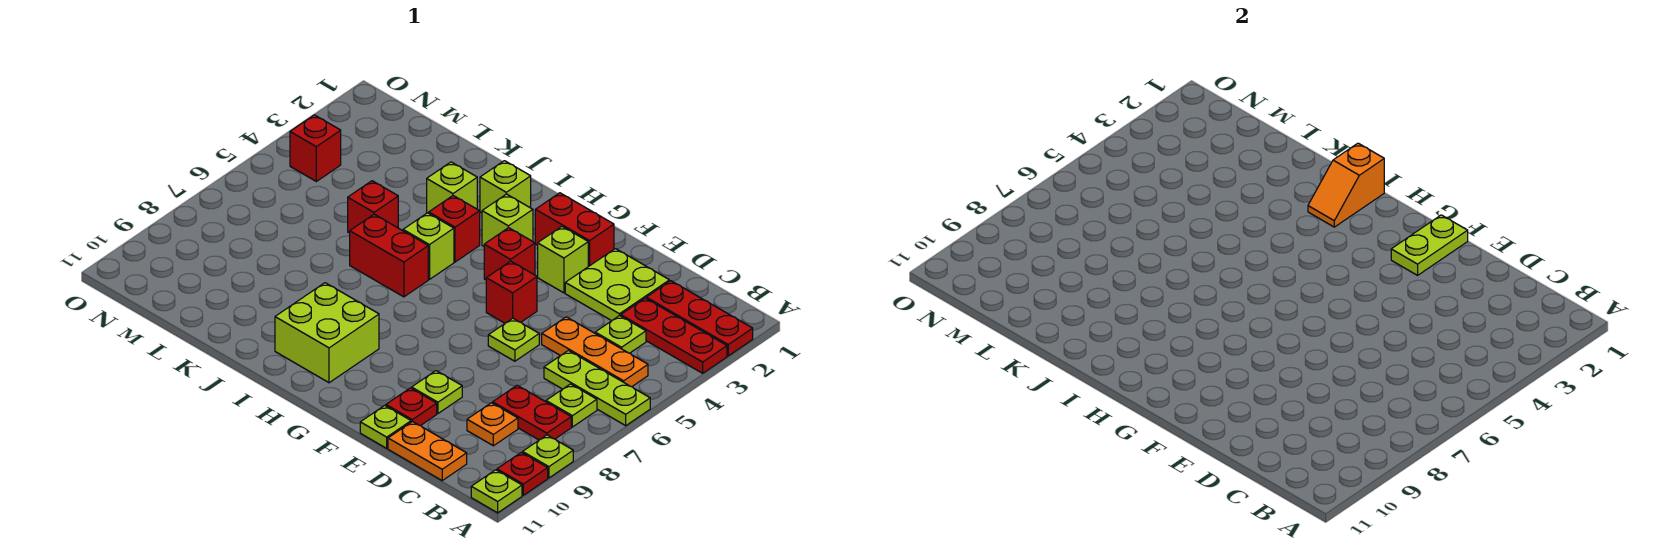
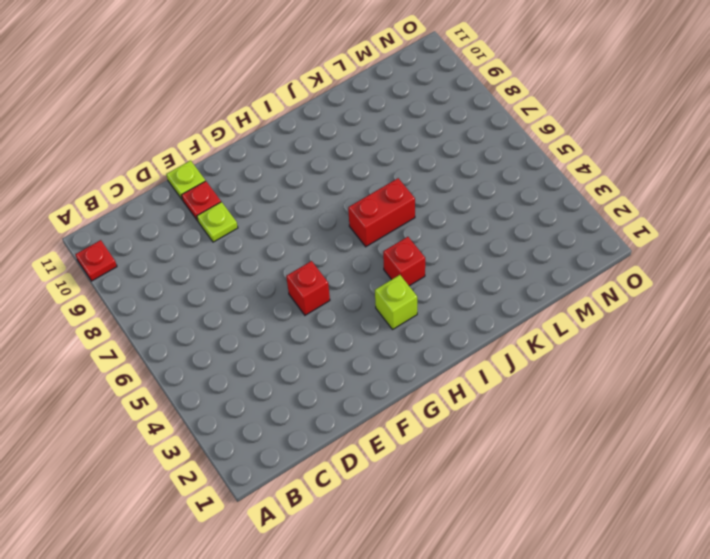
none -> red plate A2:C2 level 1
none -> red plate A3:C3 level 1
none -> lime plate A6:C6 level 1
none -> lime plate A9 level 1

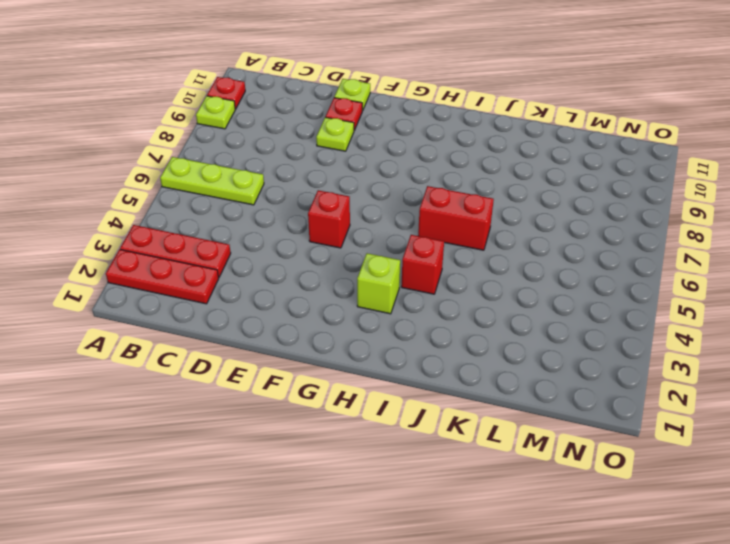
none -> lime plate A11 level 1
none -> orange plate B5:D5 level 1
none -> lime plate B7 level 1
none -> red plate B8:C8 level 1

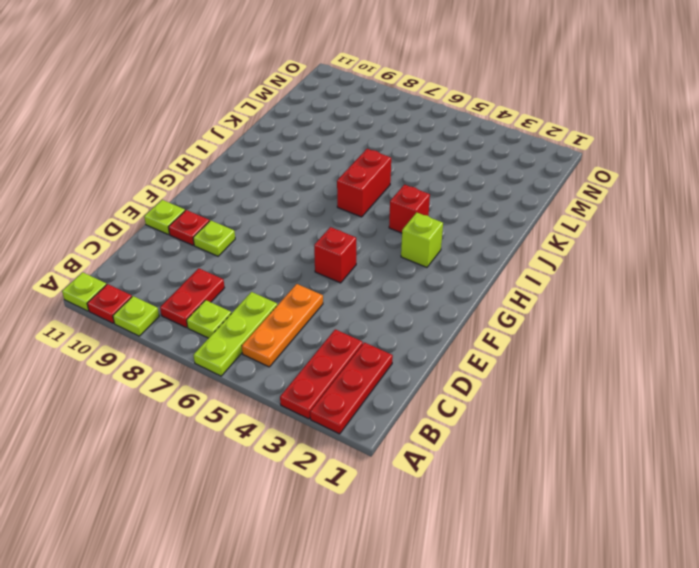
none -> lime plate C4 level 1
none -> orange plate C9 level 1
none -> orange plate C11:D11 level 1
none -> lime plate D2:E3 level 1

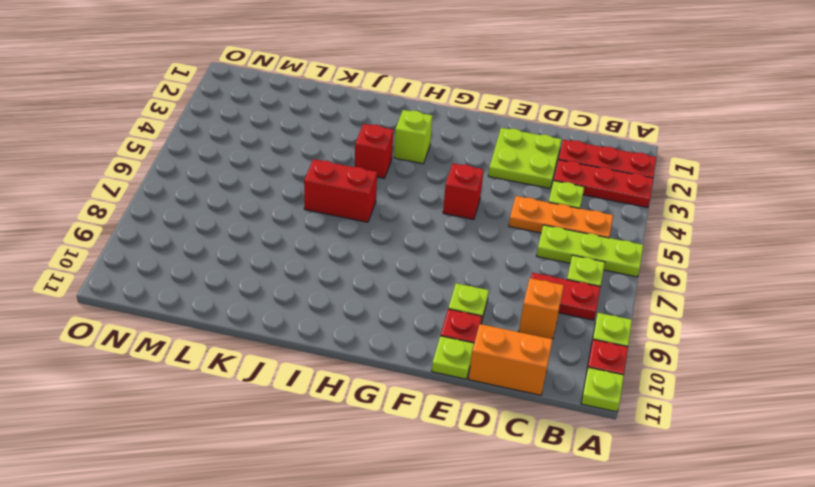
orange brick C9 level 1 -> orange plate C9 level 1
orange brick C11:D11 level 1 -> orange plate C11:D11 level 1
none -> lime plate E6 level 1
none -> red brick F2:G2 level 1
none -> lime brick F3 level 1
none -> red brick G4 level 1

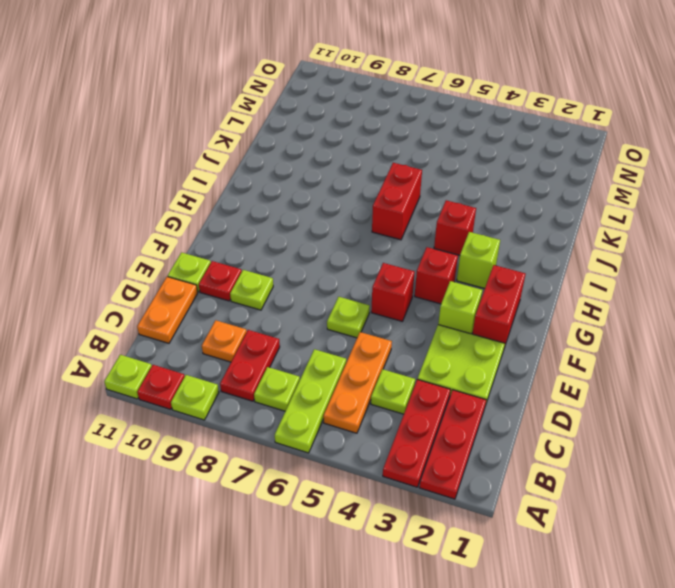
none -> lime brick H9:I10 level 1
none -> lime brick I2 level 1
none -> lime brick I5 level 1
none -> lime brick J3 level 1

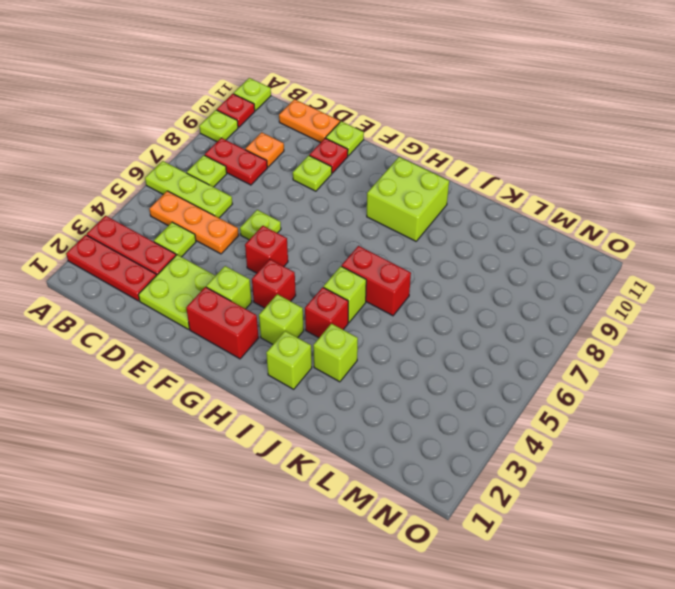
none -> red brick K5 level 1
none -> red brick N4 level 1
none -> lime plate F1:F2 level 2
none -> orange slope I1:I2 level 2 top 1

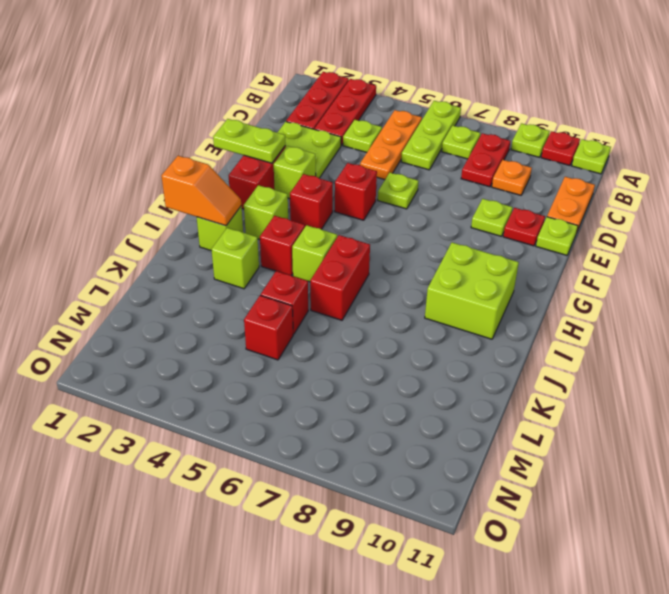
red brick L5 level 1 -> red brick N4 level 1

